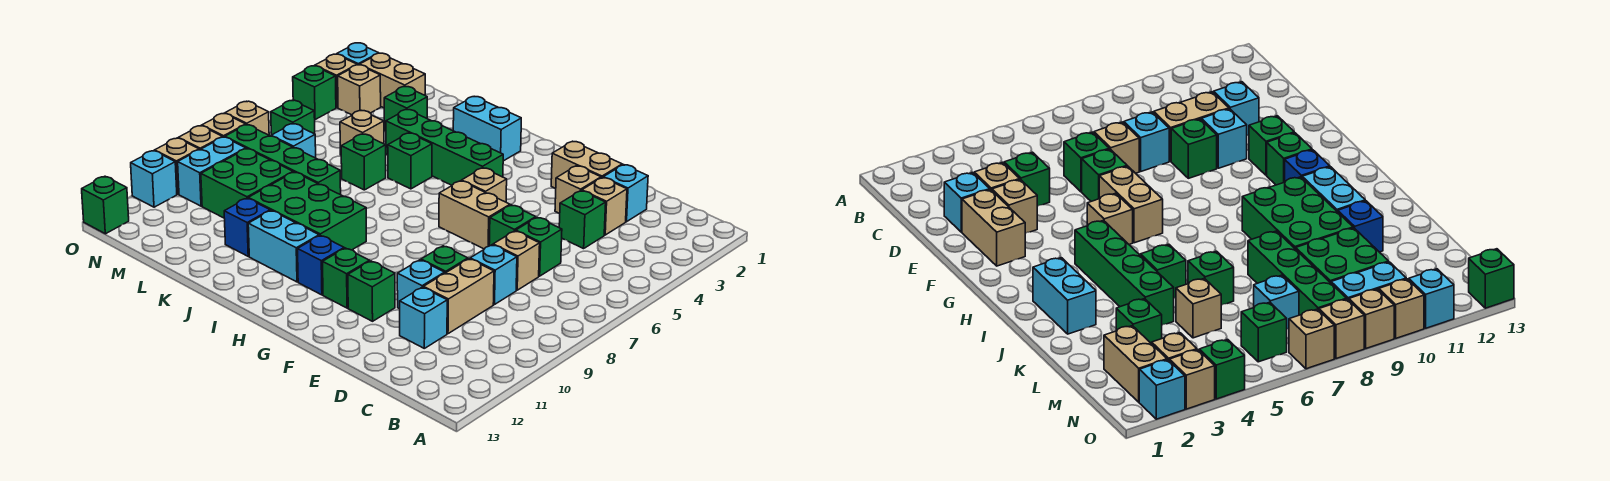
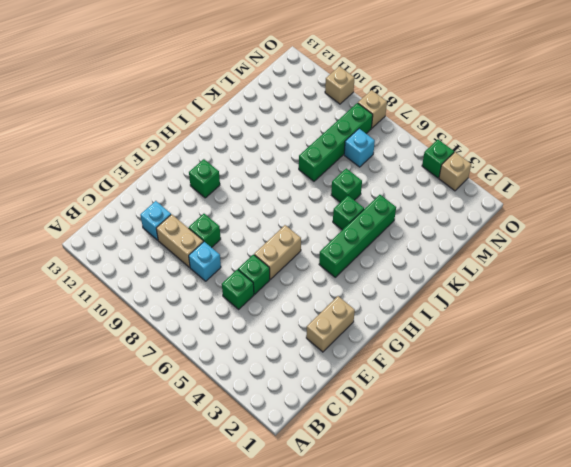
none -> cyan brick D2 level 1
none -> tan brick D3 level 1
none -> green brick D4 level 1
none -> tan brick D7 level 1

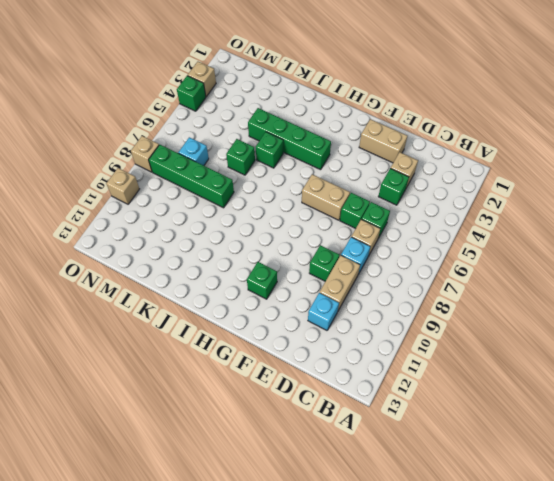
none -> cyan brick D2 level 1
none -> tan brick E3 level 1
none -> cyan brick E10 level 1
none -> green brick F11 level 1

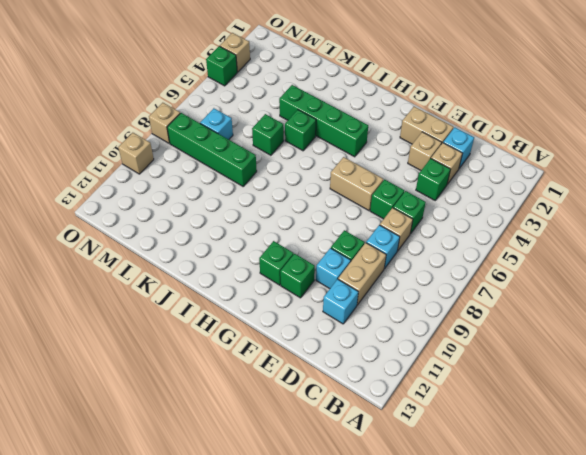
none -> tan brick G5 level 1
none -> blue brick H11 level 1
none -> cyan brick I2:J2 level 1
none -> green brick I9:K10 level 1

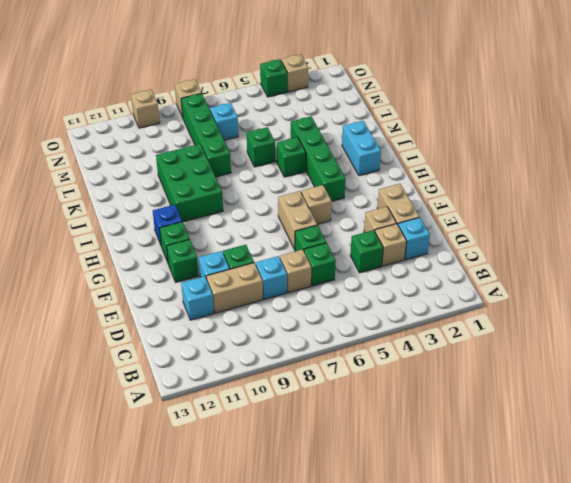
none -> cyan brick I11:J11 level 1
none -> blue brick K11 level 1
none -> green brick L3 level 1
none -> tan brick L5 level 1

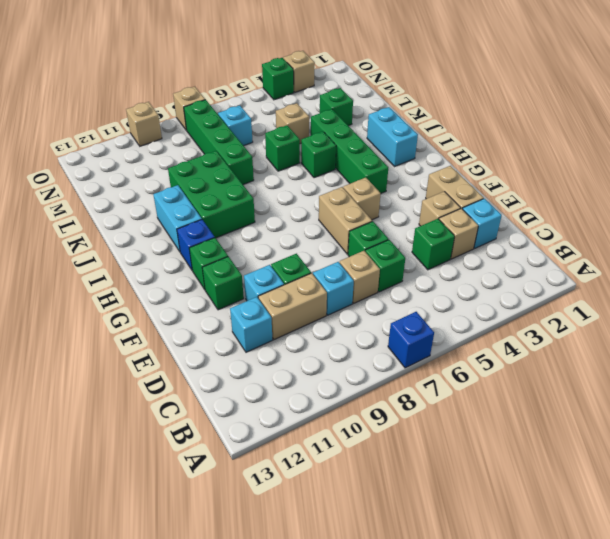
blue brick A7 level 1 -> blue brick K11 level 1
none -> green brick L9:M10 level 1
none -> tan brick M2:N2 level 1
none -> tan brick N3 level 1
none -> green brick N6 level 1

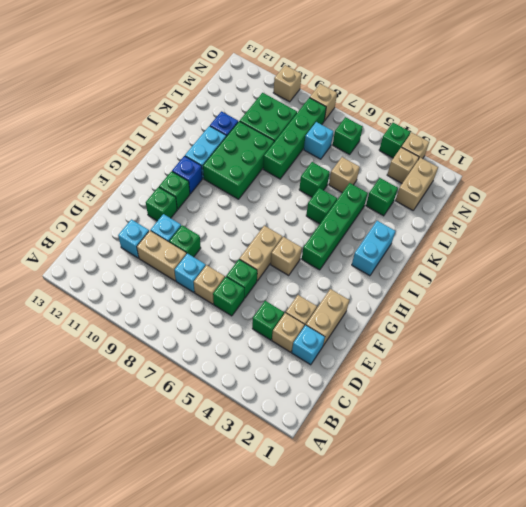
none -> cyan brick N9:N10 level 1
none -> cyan brick O2 level 1
none -> tan brick O7 level 1
none -> tan brick O9 level 1

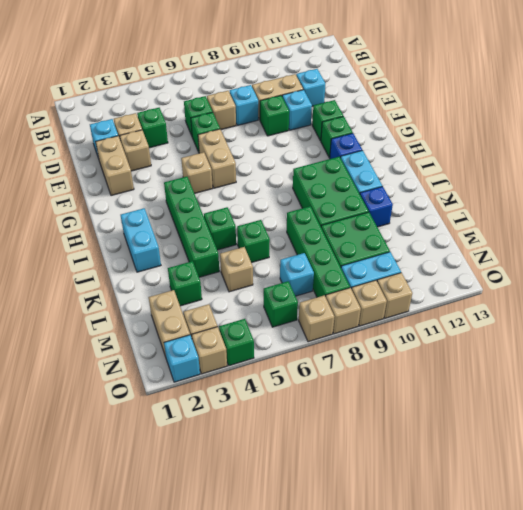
none -> cyan brick O11 level 1
none -> green brick O13 level 1

